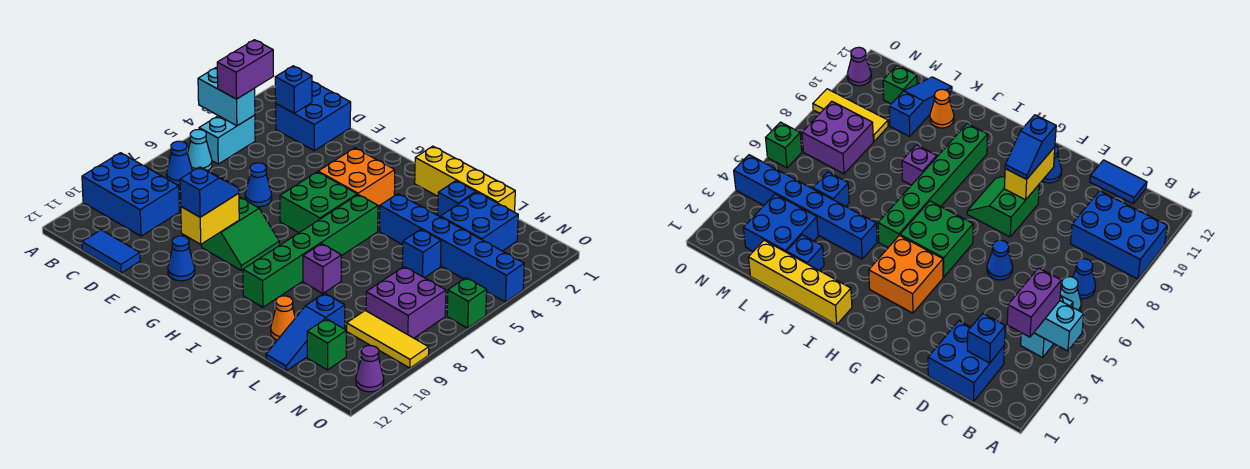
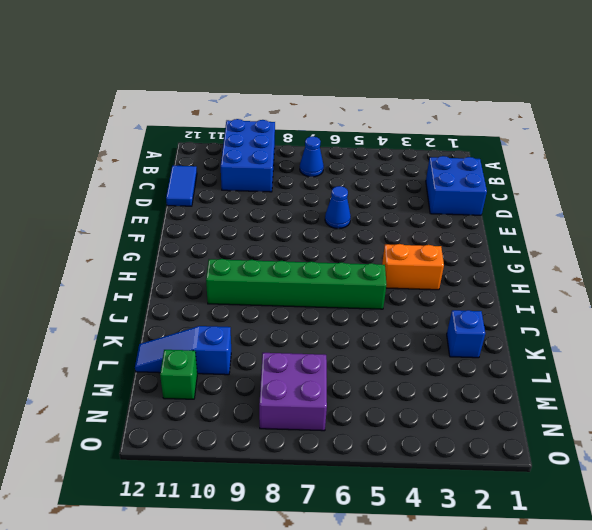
orange brick H3:H4 level 1 -> orange brick G3:H4 level 1
none -> cyan brick B4:B5 level 1
none -> cyan cone B6 level 1
none -> green slope F8:G9 level 1 top F
none -> blue cone F11 level 1

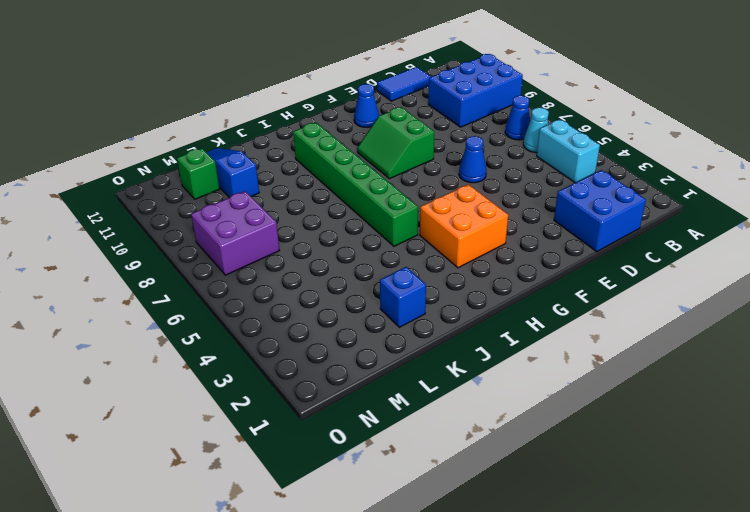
none -> green brick G5:H6 level 1
none -> yellow brick I1:L1 level 1
none -> blue brick J4:O4 level 1
none -> purple brick J8 level 1

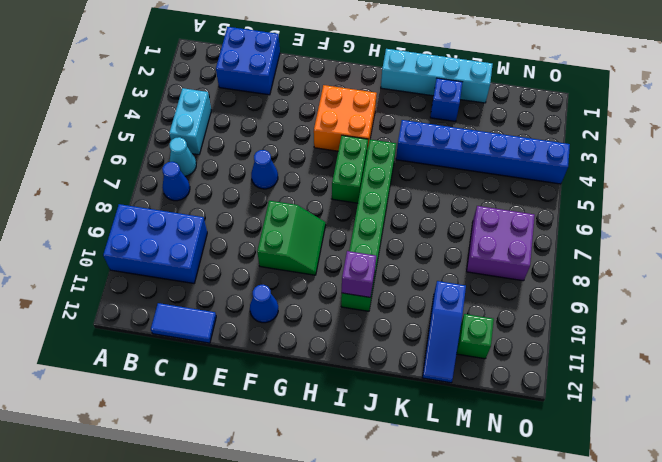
green brick H5:H6 level 1 -> green brick G5:H6 level 1
cyan brick I1:L1 level 1 -> yellow brick I1:L1 level 1
purple brick I10 level 2 -> purple brick J8 level 1
none -> orange cone K11 level 1
none -> blue brick L2:M3 level 1
none -> blue brick L5 level 1
none -> yellow tile M9:O9 level 1

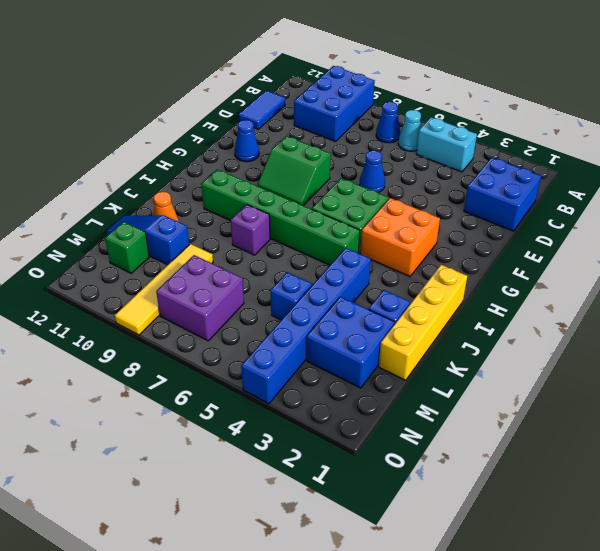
yellow tile L9:O9 level 1 -> yellow tile M9:O9 level 1
none -> green brick O6 level 1
none -> purple cone O11 level 1
none -> cyan brick A4:B4 level 2
none -> blue brick C2 level 2

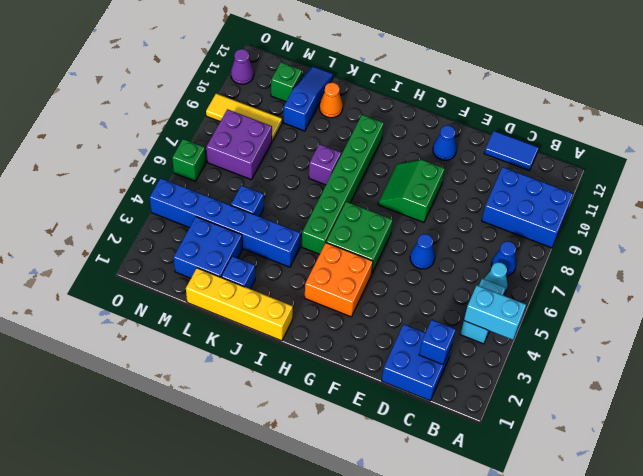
none -> yellow brick F9:F10 level 2
none -> purple brick B3:B4 level 3
none -> blue slope F9:F10 level 3 top 10

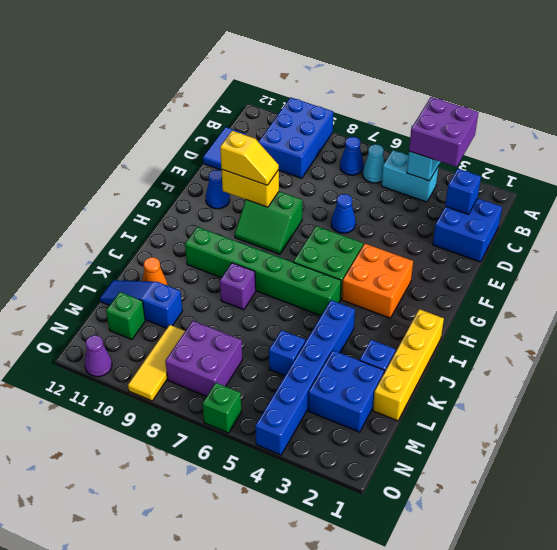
purple brick A3:B4 level 3 -> purple brick B3:B4 level 3
yellow slope F9:F10 level 3 top 10 -> blue slope F9:F10 level 3 top 10

